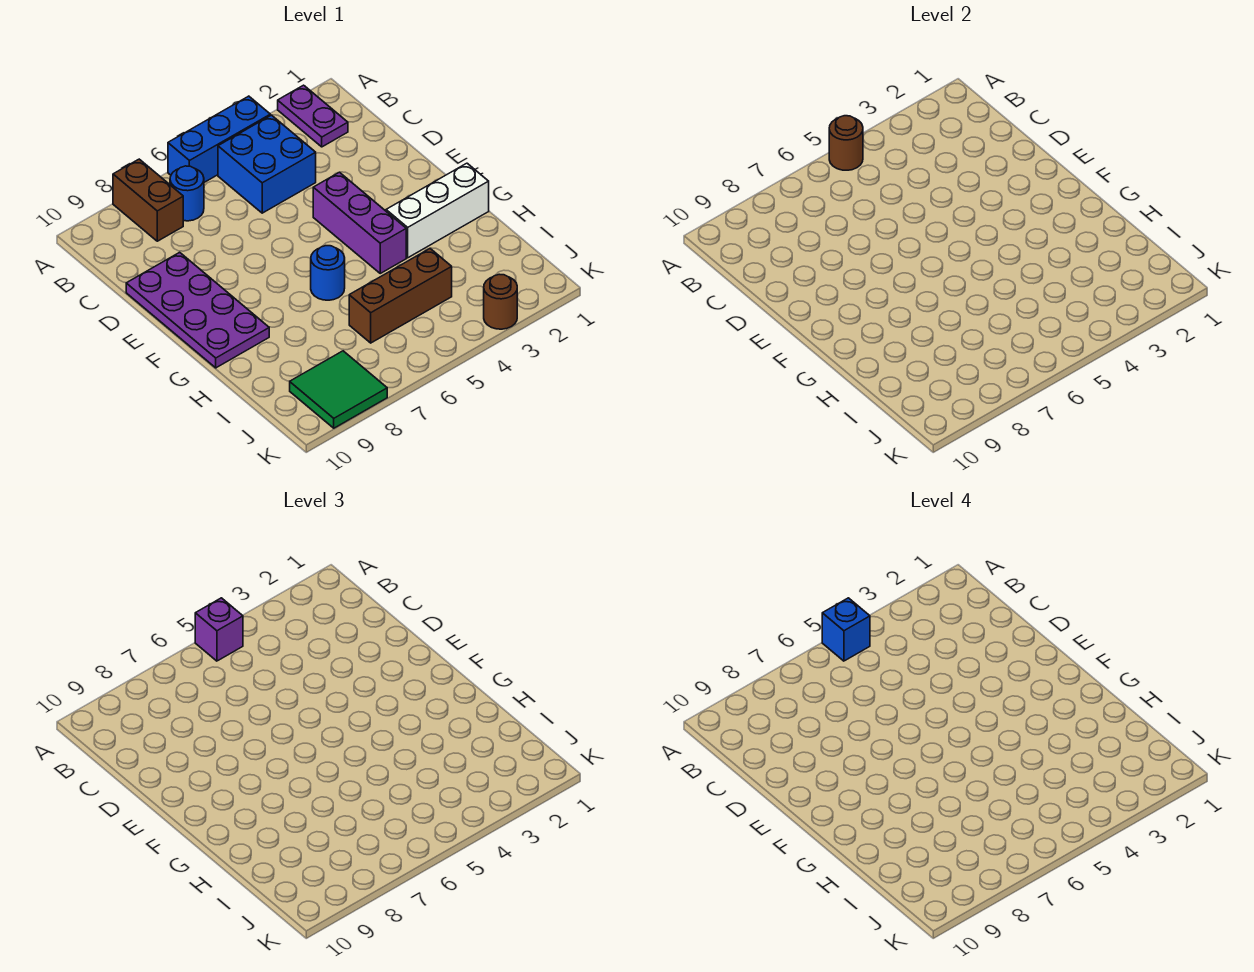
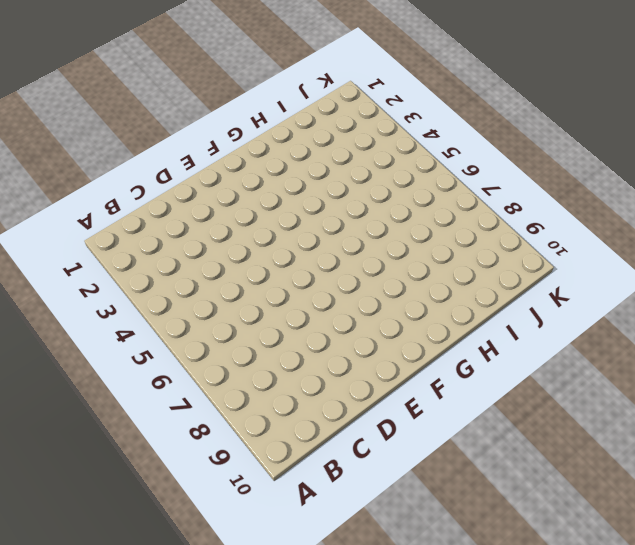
none -> purple plate A2:B2 level 1
none -> blue brick A4:A6 level 1
none -> brown brick A8:B8 level 1

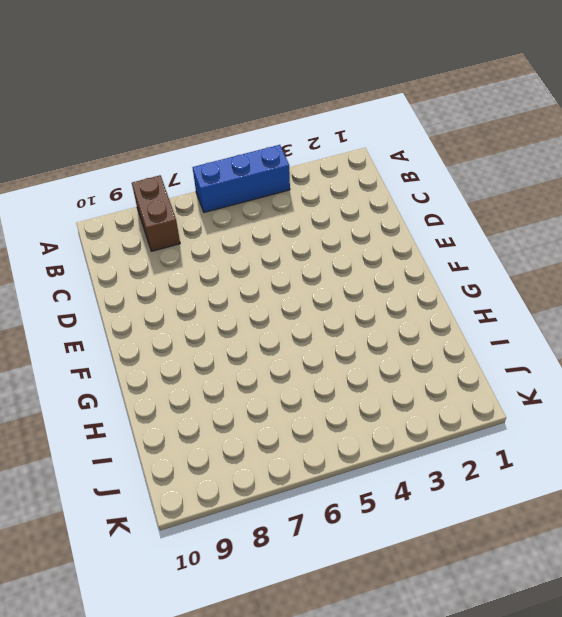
none -> purple plate A2:B2 level 1
none -> blue brick B4:C5 level 1
none -> blue round brick B7 level 1

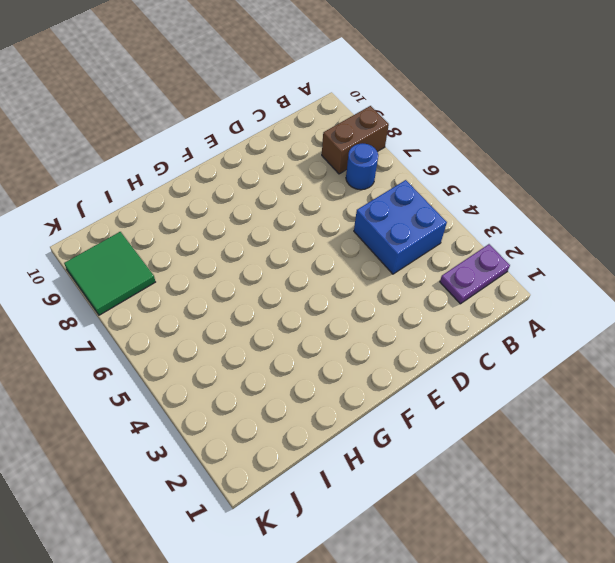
none -> blue brick A4:A6 level 1
none -> purple plate D9:G10 level 1
none -> purple brick E4:G4 level 1

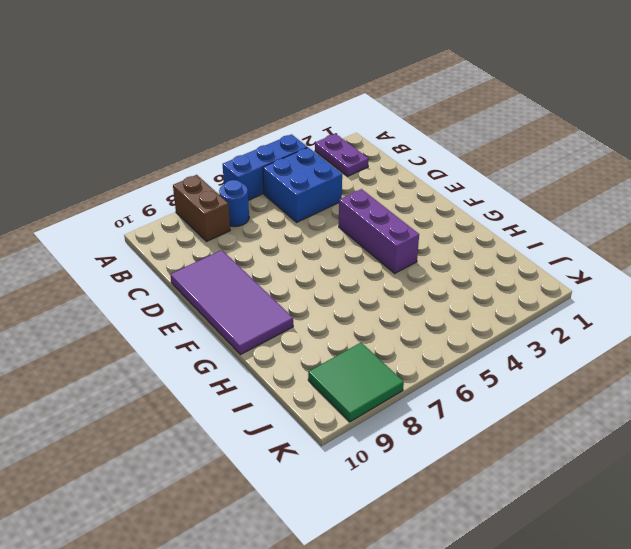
purple tile D9:G10 level 1 -> purple plate D9:G10 level 1
none -> white brick G1:G3 level 1
none -> blue round brick G6 level 1
none -> brown brick I4:I6 level 1

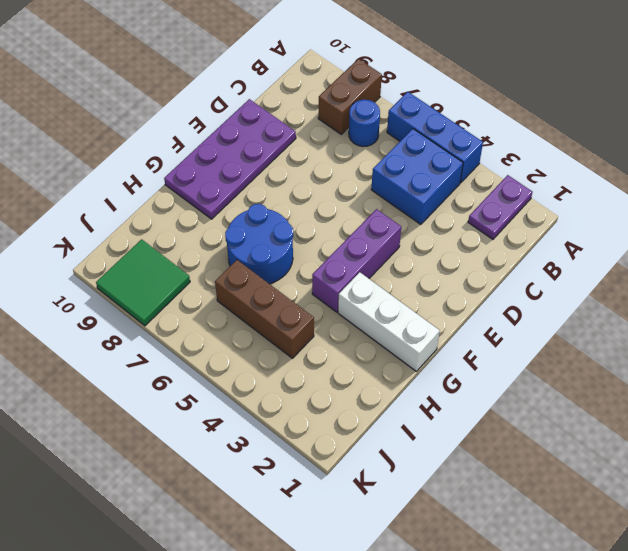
blue round brick G6:H7 level 1 -> blue round brick G6 level 1
none -> brown round brick K3 level 1
none -> brown round brick A5 level 2
none -> purple brick A5 level 3

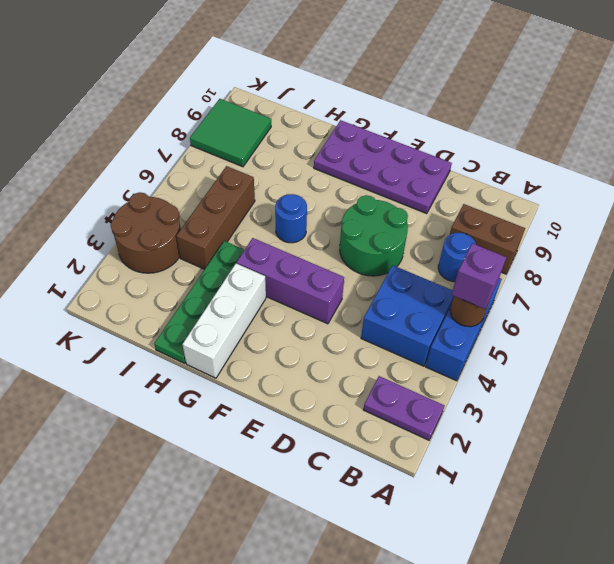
green round brick D6:E7 level 1 -> none
green plate H1:H4 level 1 -> none
brown round brick J3:K4 level 1 -> brown round brick K3 level 1
none -> blue brick A5 level 4

